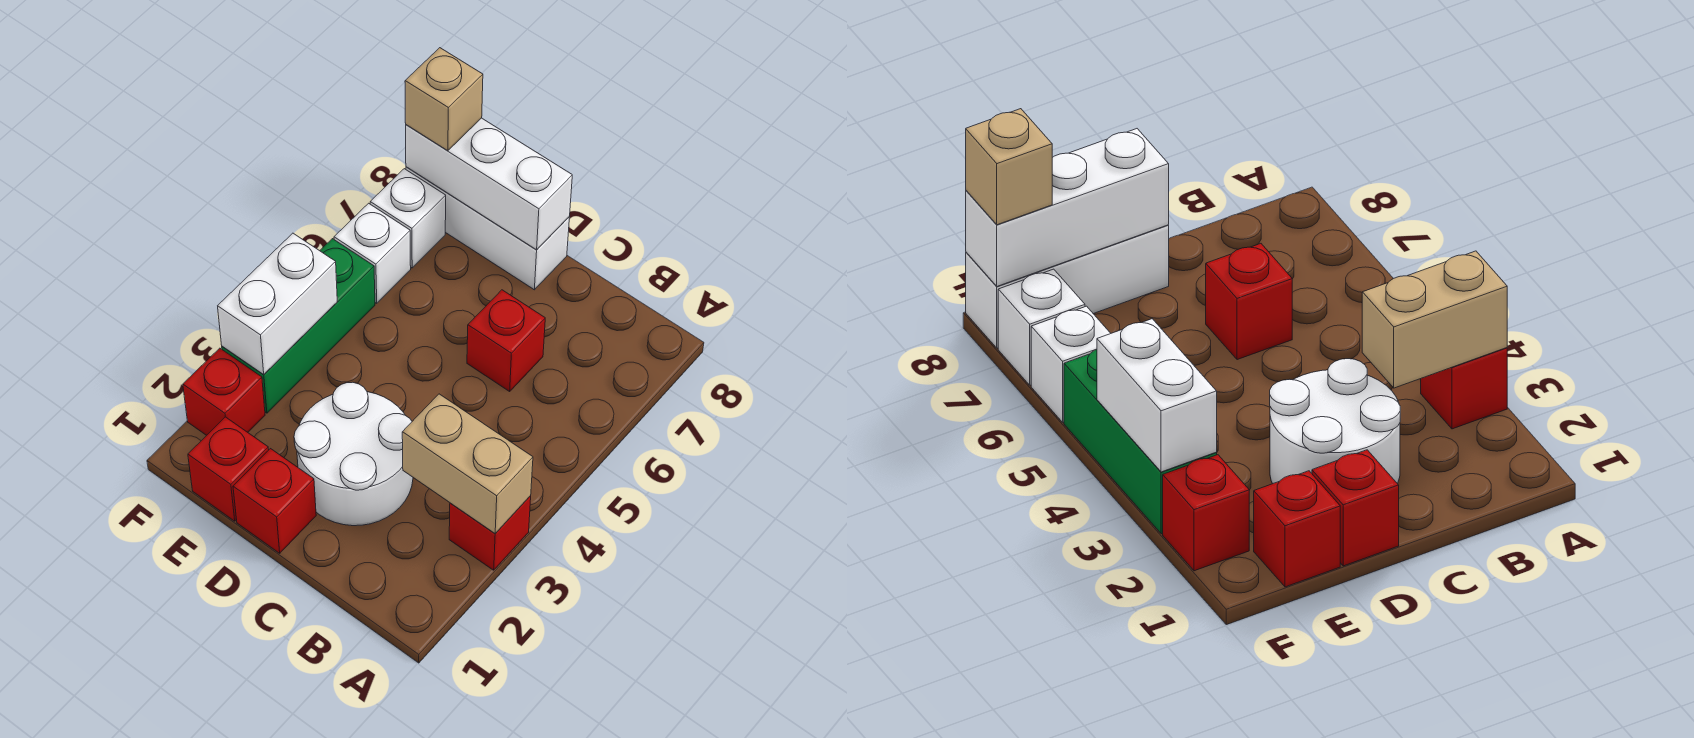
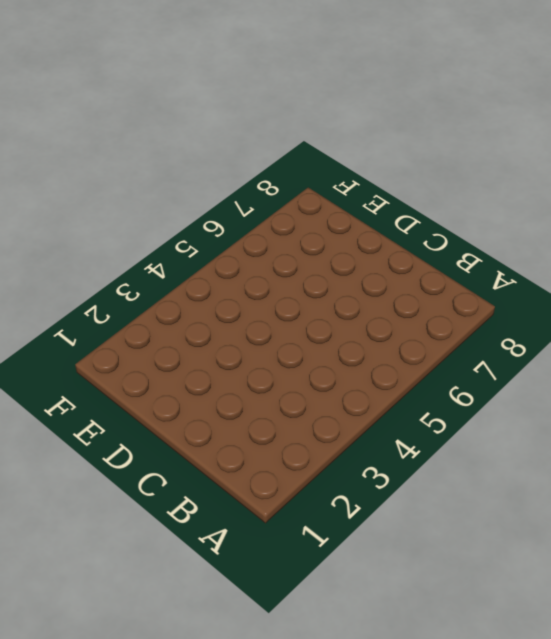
none -> red brick A3 level 1
none -> white round brick C2:D3 level 1
none -> red brick C6 level 1

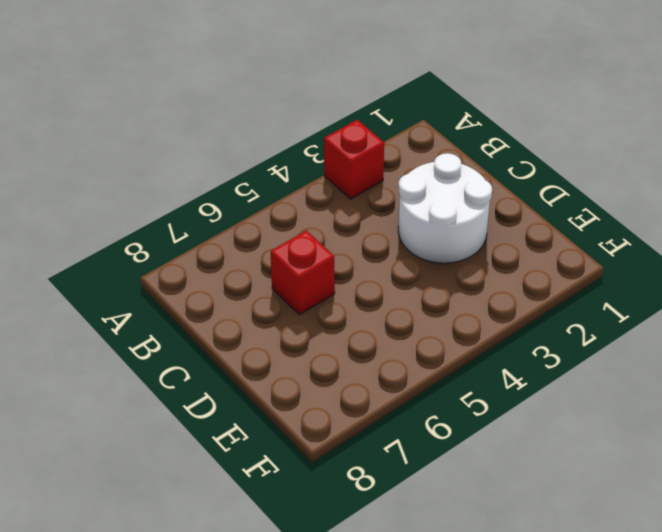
none -> red brick D1 level 1
none -> white brick D8:F8 level 1
none -> red brick E1 level 1

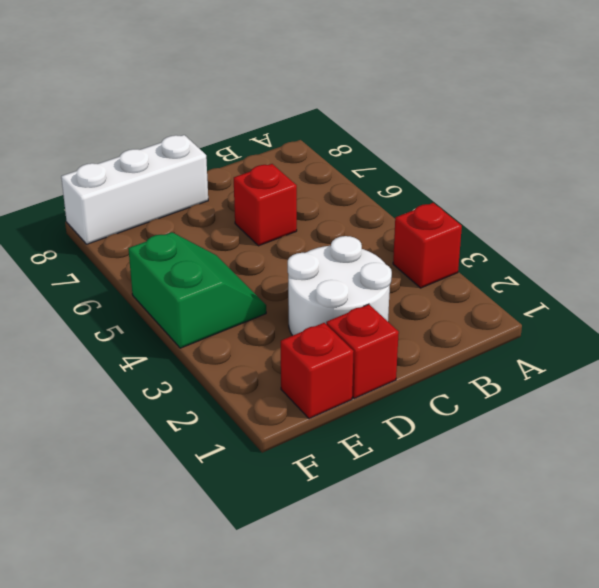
green slope E4:F5 level 1 top F -> green brick F3:F5 level 1
none -> red brick F2 level 1
none -> white brick F6 level 1
none -> white brick F7 level 1

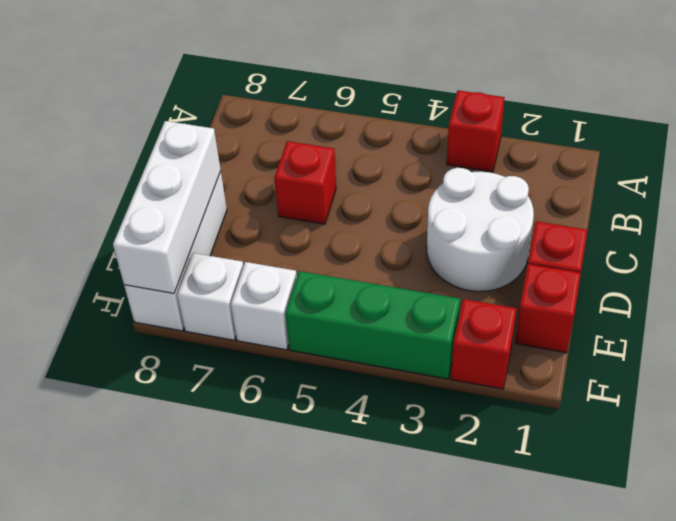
none -> tan brick A3:B3 level 2
none -> white brick F3:F4 level 2
none -> tan brick F8 level 3

